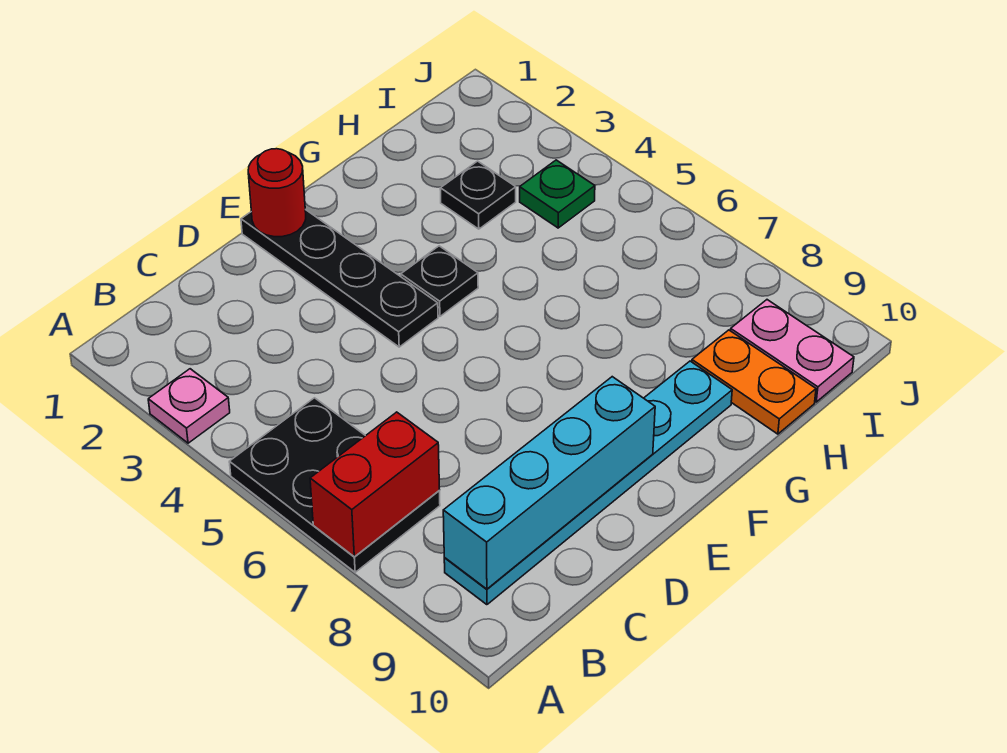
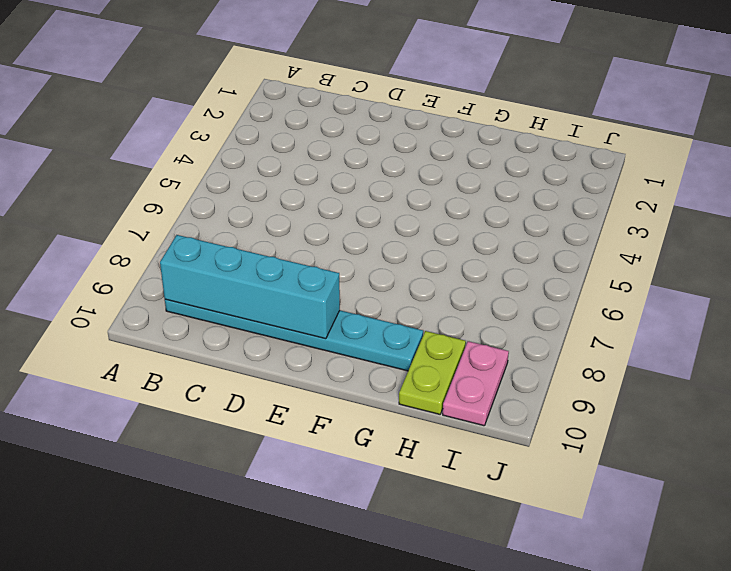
lime plate H9:H10 level 1 -> orange plate H9:H10 level 1
none -> pink plate A3 level 1
none -> black plate A5:B7 level 1
none -> black plate E1:E4 level 1

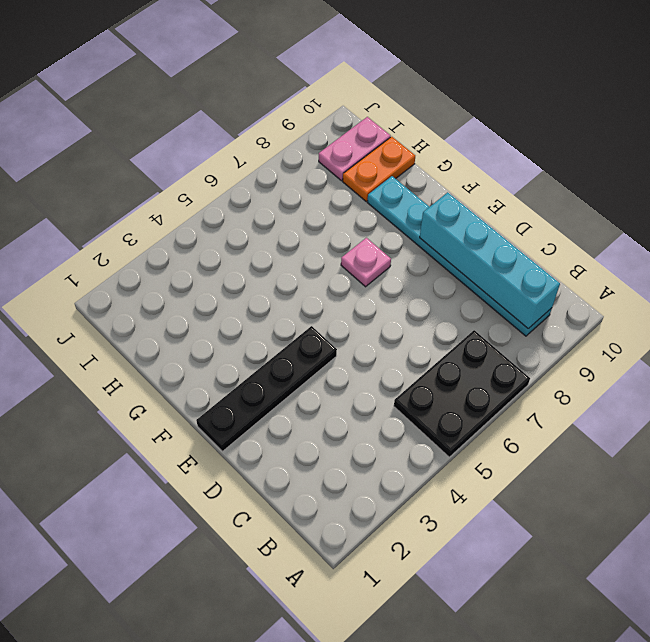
pink plate F7 level 1 -> pink plate A3 level 1
none -> black plate F4 level 1
none -> black plate H3 level 1
none -> green plate I4 level 1

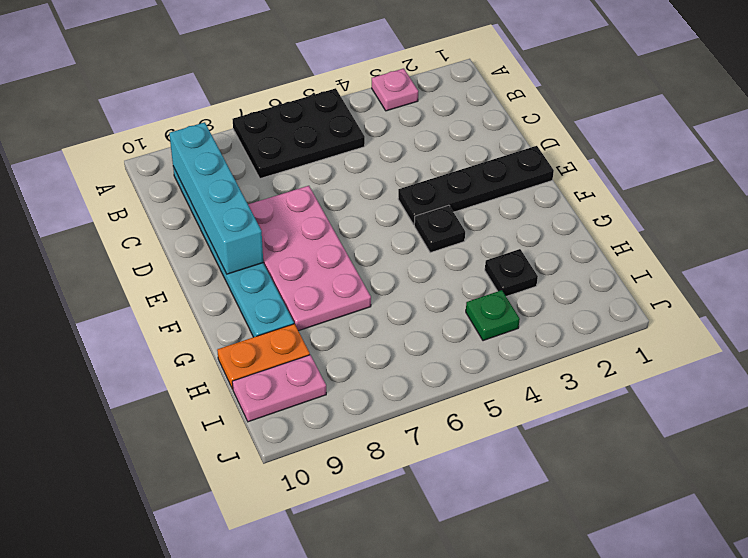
pink plate D7:G8 level 1 -> none
none -> red brick A7:B7 level 2
none -> red round brick E1 level 2

